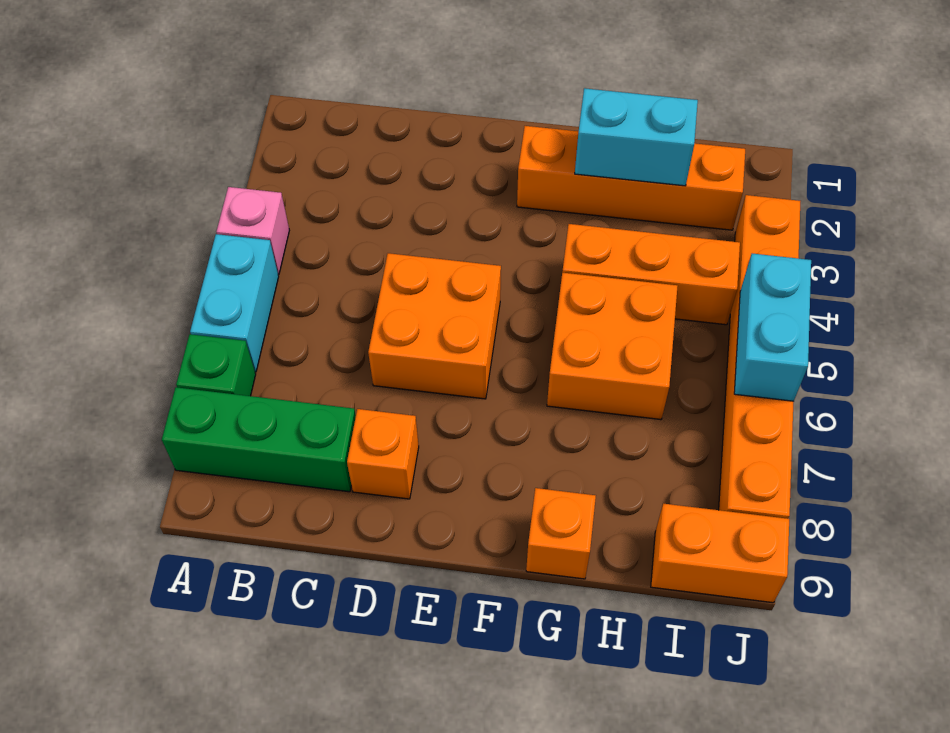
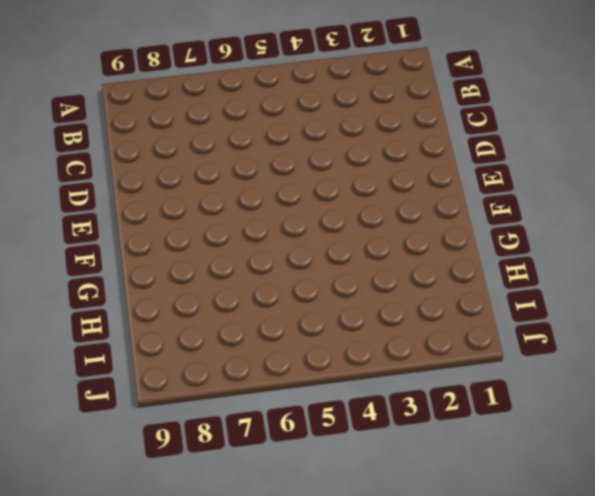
none -> pink brick A4 level 1
none -> cyan brick A5:A6 level 1
none -> green brick A7 level 1

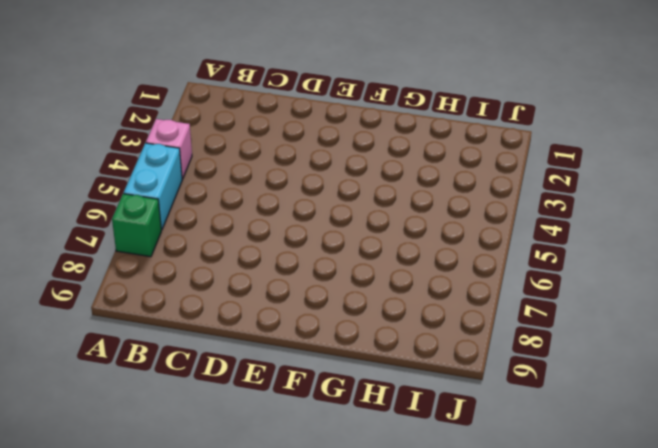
none -> green brick A8:C8 level 1
none -> orange brick D5:E6 level 1
none -> orange brick D8 level 1

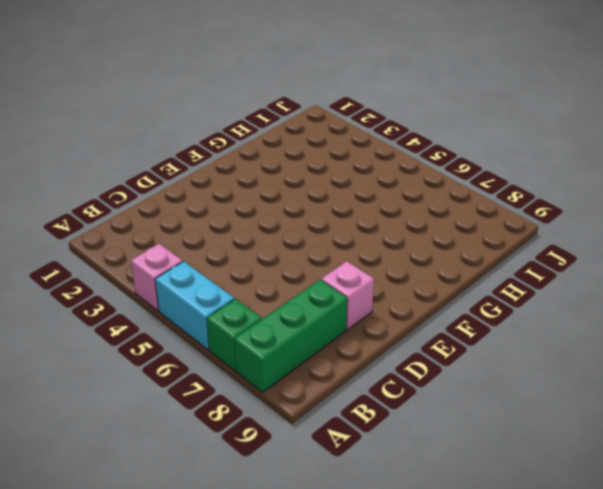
pink brick D8 level 1 -> orange brick D8 level 1
none -> orange brick D5:E6 level 1
none -> orange brick F2:I2 level 1
none -> orange brick G4:I4 level 1

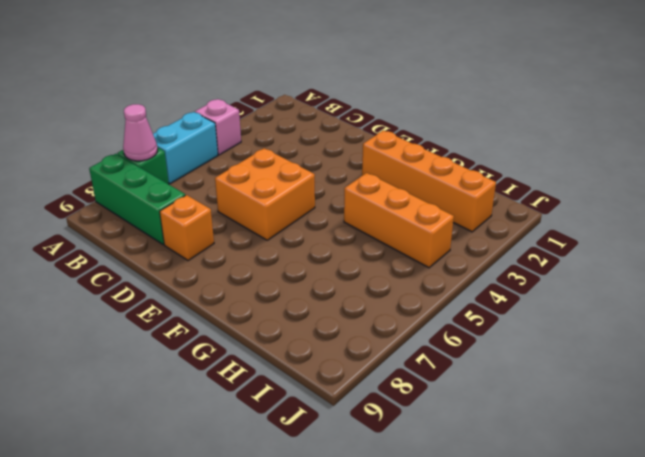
pink cone A7 level 2 -> none
none -> orange brick G5:H6 level 1
none -> orange brick G9 level 1
none -> orange brick I9:J9 level 1

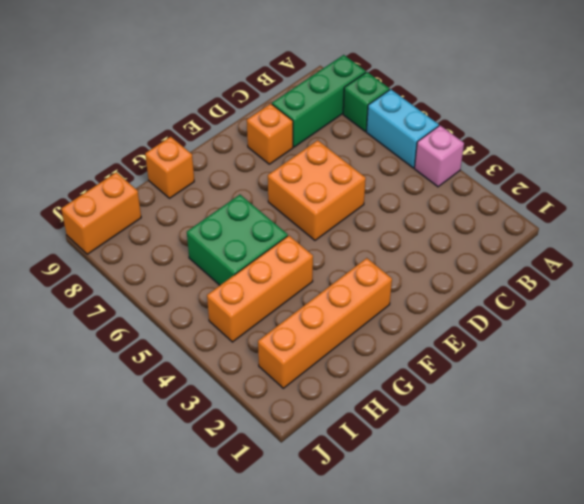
green brick G5:H6 level 1 -> orange brick G5:H6 level 1
none -> orange brick J3:J8 level 1
none -> cyan brick G2:H2 level 2
none -> cyan brick J5:J6 level 2

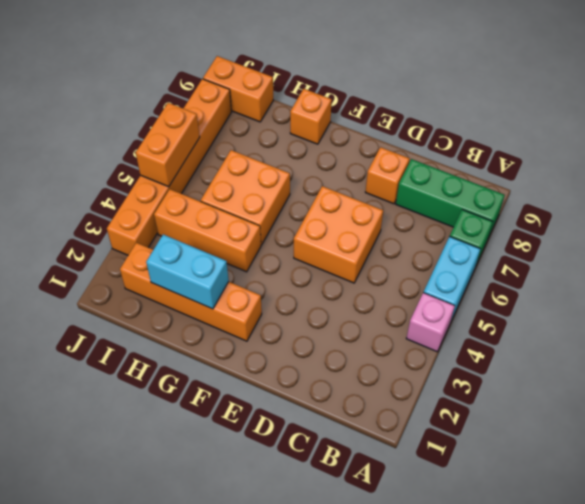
orange brick J5:J6 level 2 -> cyan brick J5:J6 level 2

